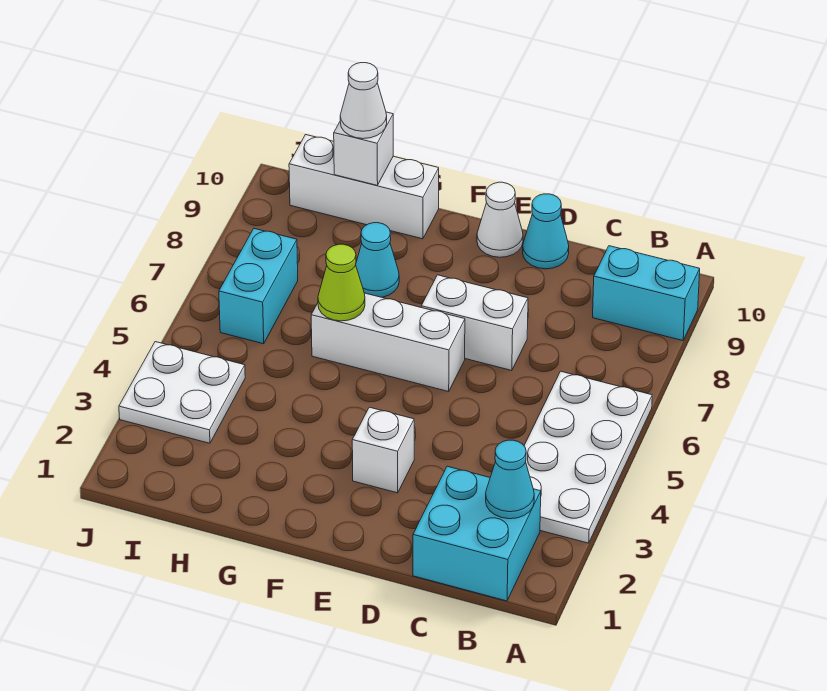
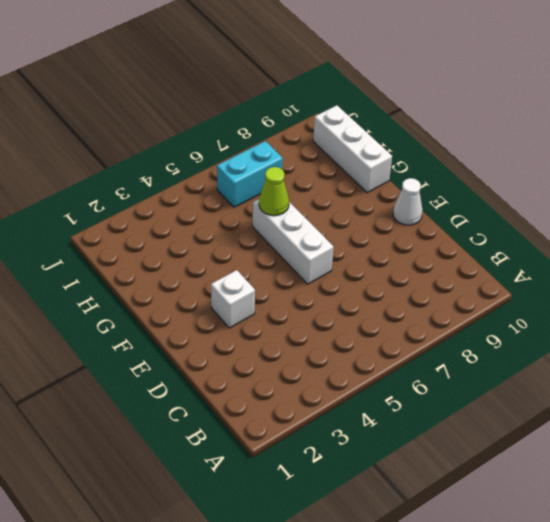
none -> white plate A3:B6 level 1
none -> cyan brick A9:B9 level 1
none -> cyan brick B1:C2 level 1

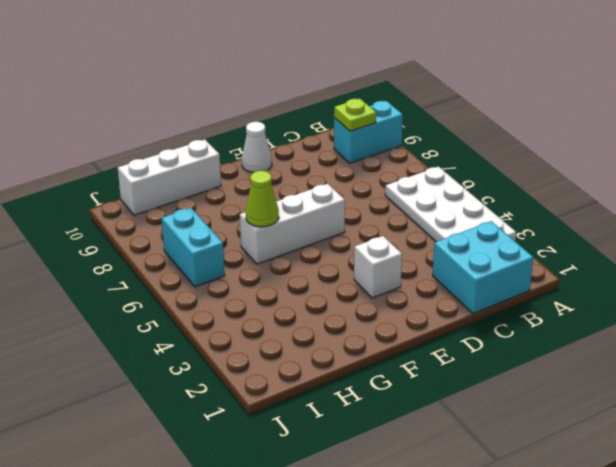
lime plate B9 level 2 -> none
none -> white brick D7:E7 level 1
none -> cyan cone D10 level 1
none -> cyan cone G8 level 1

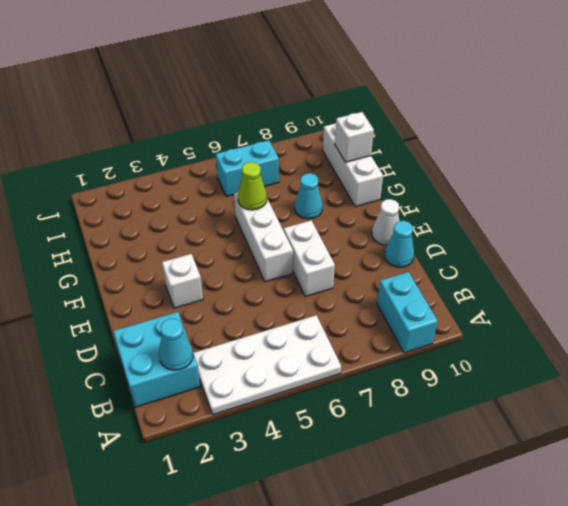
none -> white plate I3:J4 level 1
none -> white cone H10 level 3

